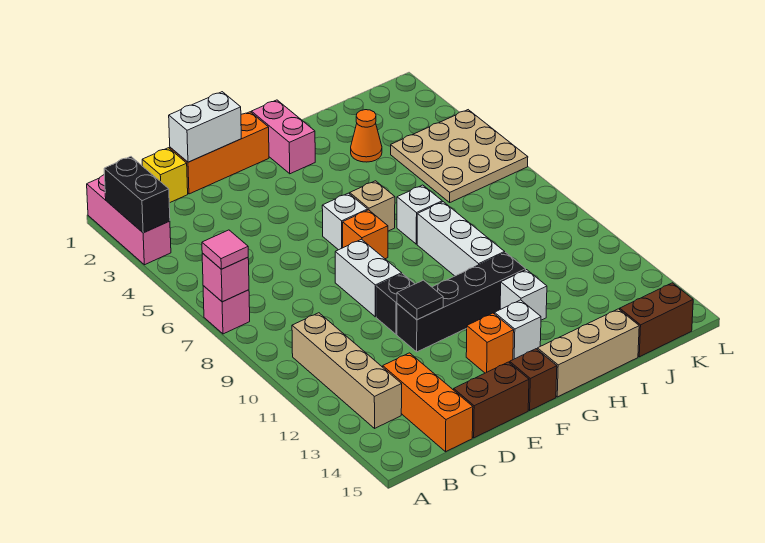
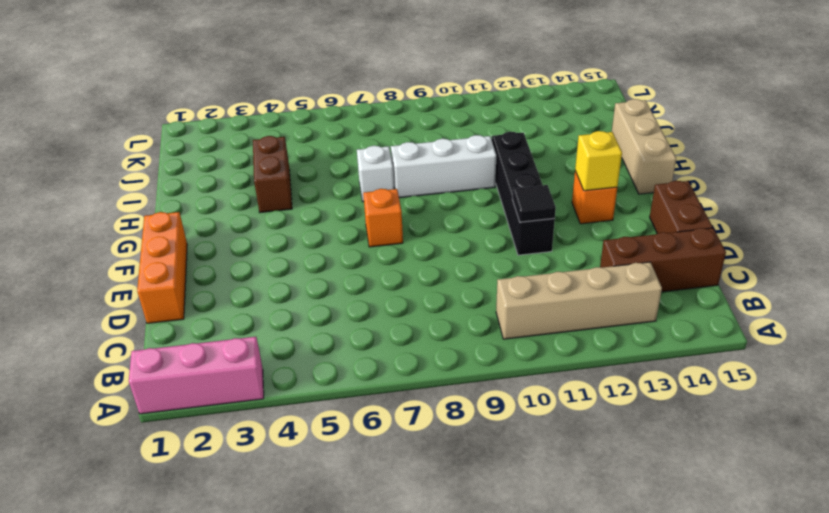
brown brick C13:C15 level 1 -> orange brick C13:C15 level 1
yellow brick F13 level 2 -> yellow brick C1 level 1
brown brick H4:I4 level 1 -> brown brick J15:K15 level 1
none -> pink brick A7 level 1
none -> white brick E8:E9 level 1
none -> black brick E10 level 1

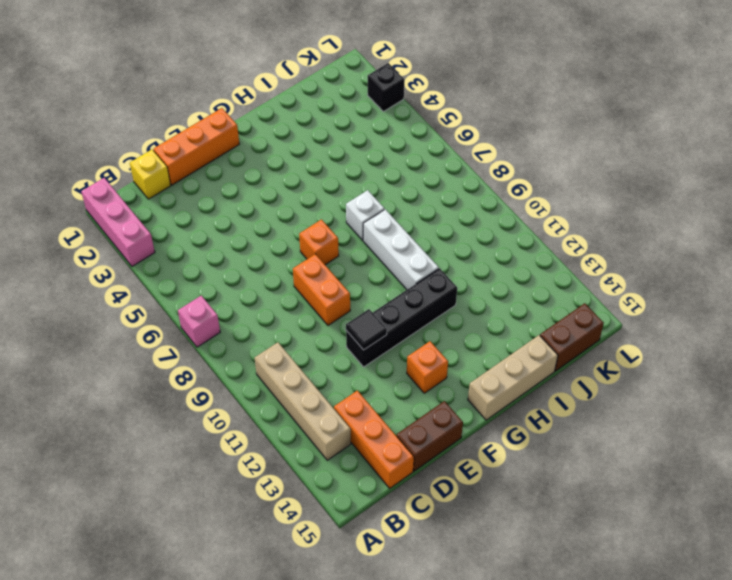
orange brick E8:E9 level 1 -> white brick E8:E9 level 1
black brick L3 level 1 -> black brick E10 level 1
none -> white brick F6 level 1
none -> brown brick F15 level 1
none -> pink brick G1:G2 level 1

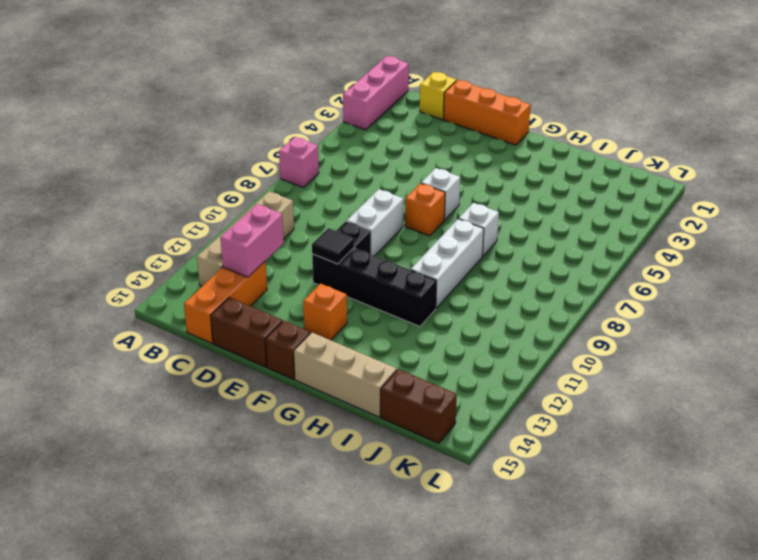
pink brick C12:C13 level 2 -> pink brick G1:G2 level 1
none -> tan brick G6 level 1
none -> white brick G13 level 1
none -> white brick H12 level 1

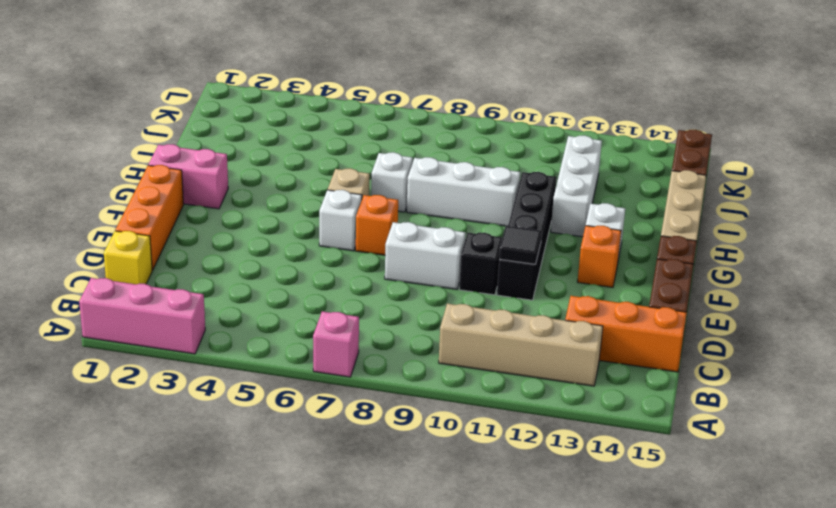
white brick H12:J12 level 1 -> white brick H12 level 1
none -> orange cone I3 level 1
none -> tan plate J4:L6 level 1
none -> black brick A2:A3 level 2

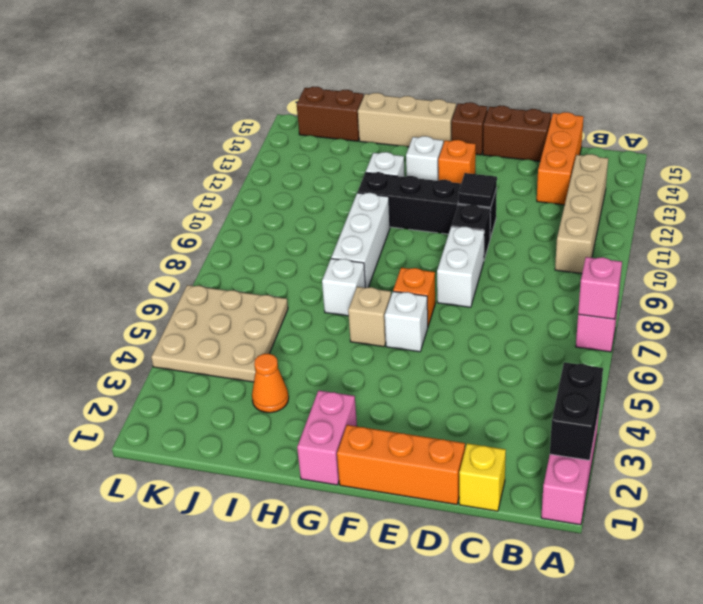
none -> white brick D1:E1 level 2
none -> pink tile A7 level 3

